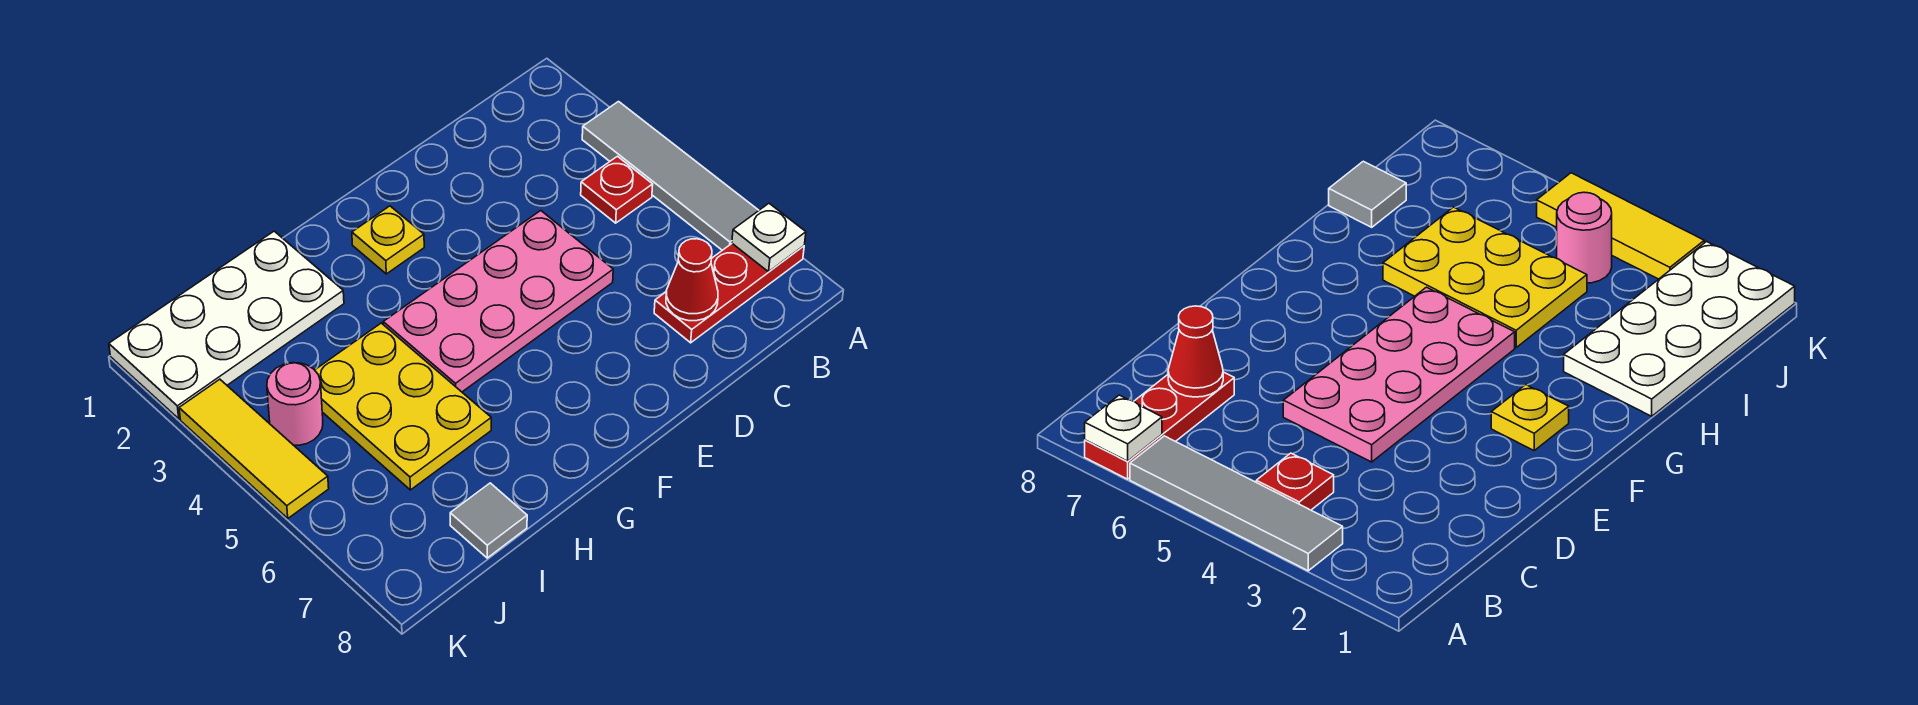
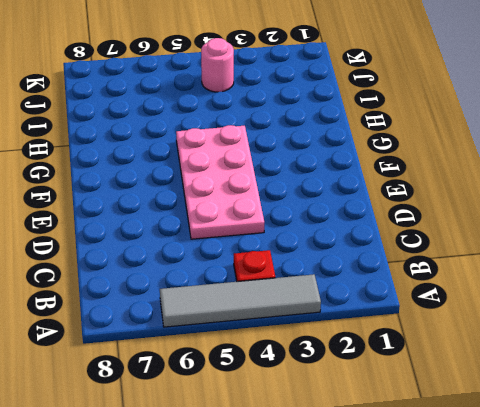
none -> red plate A7:C7 level 1
none -> yellow plate F2 level 1
none -> white plate H1:K2 level 1

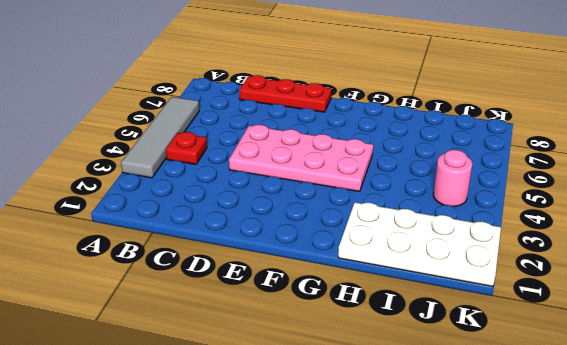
red plate C8:E8 level 1 -> red plate A7:C7 level 1
none -> yellow plate F2 level 1
none -> yellow plate H4:I6 level 1
none -> grey tile I8 level 1

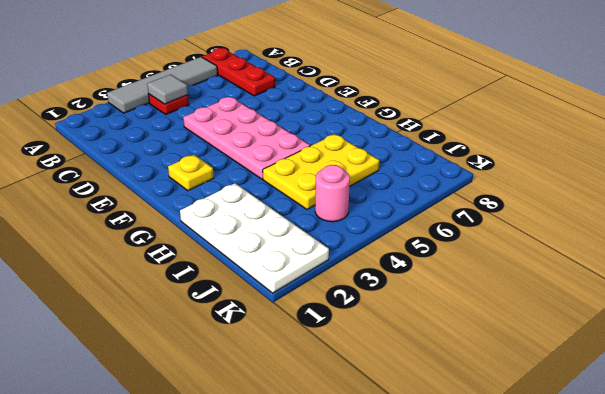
grey tile B4 level 2 -> grey tile I8 level 1
none -> yellow tile K3:K5 level 1
none -> white plate A7 level 2
none -> red cone C7 level 2

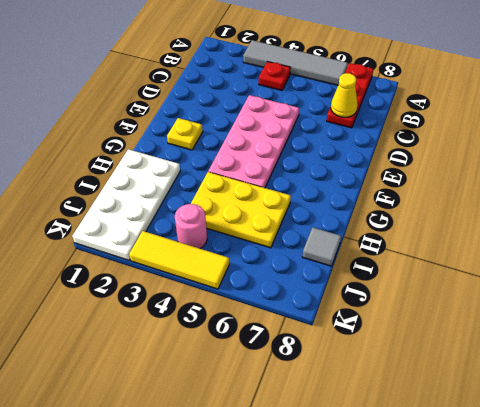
yellow cone C7 level 2 -> red cone C7 level 2
none -> white plate A7 level 2

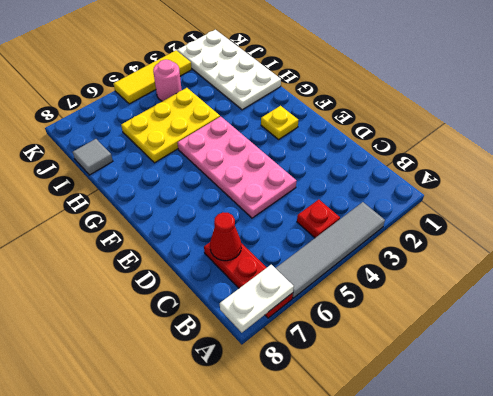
white plate A7:A8 level 2 -> white plate A7 level 2

